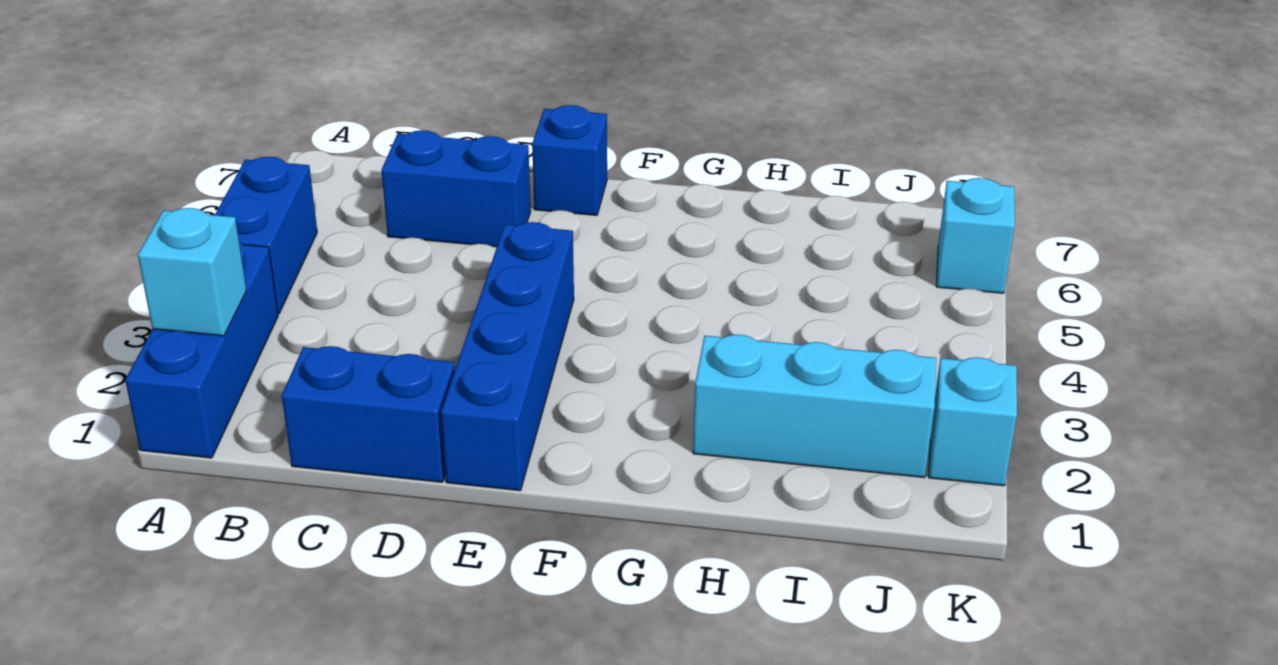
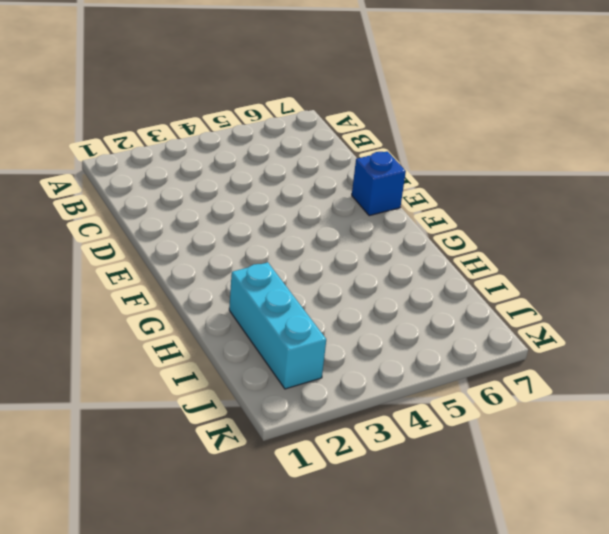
none -> blue brick A1:A3 level 1
none -> blue brick A4:A5 level 1

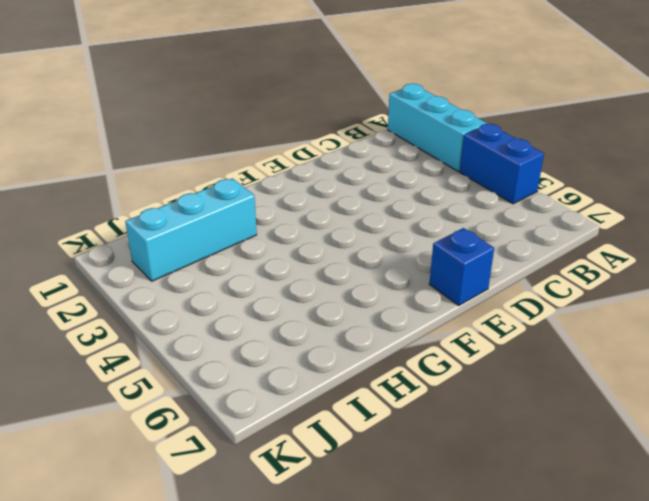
cyan brick A1:A3 level 1 -> blue brick A1:A3 level 1
none -> blue brick C1:D1 level 1
none -> blue brick C6:D6 level 1

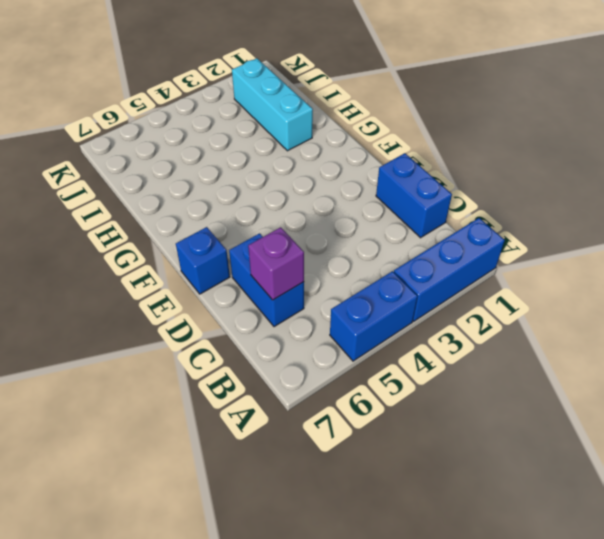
purple brick C6 level 2 -> none
none -> blue brick E1:E4 level 1
none -> cyan brick K2 level 1

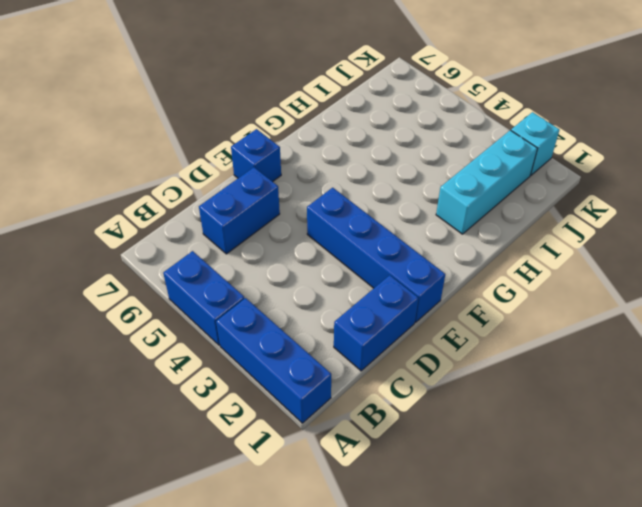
none -> cyan brick K6 level 1
none -> cyan brick A2 level 2

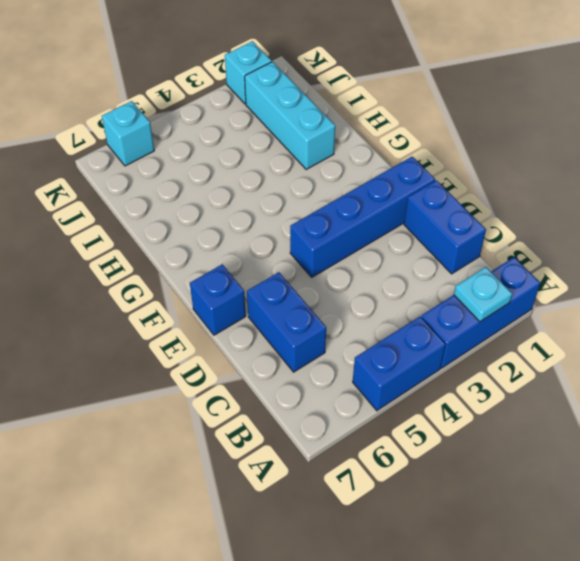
cyan plate A2 level 2 -> cyan brick A2 level 2

